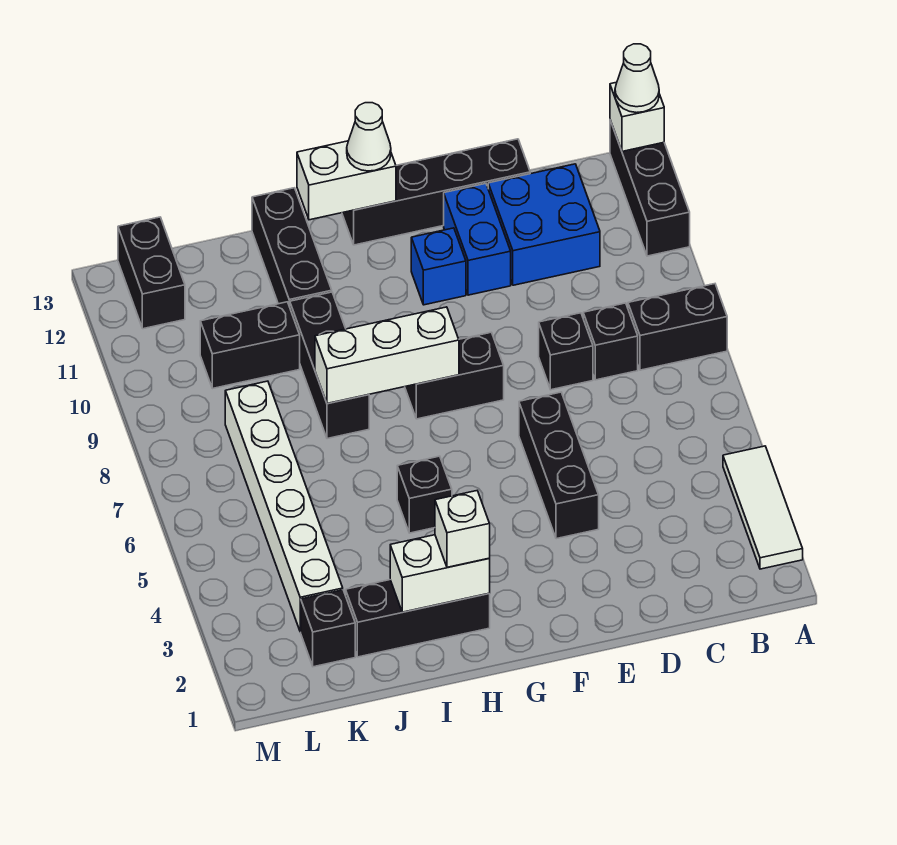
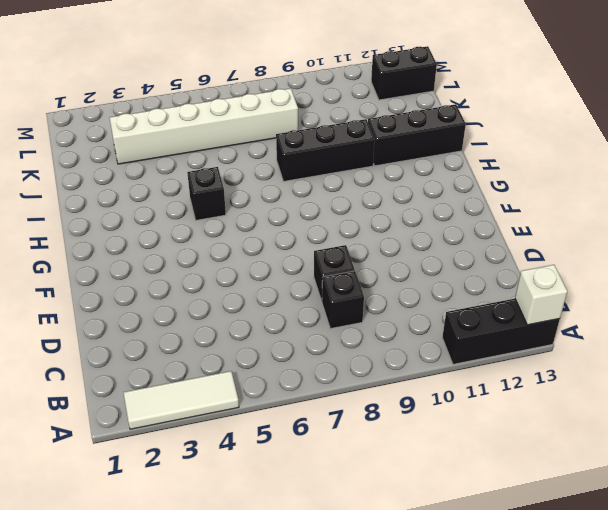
none -> black brick A8:B8 level 1
none -> blue brick C11:D12 level 1
none -> black brick D13:G13 level 1

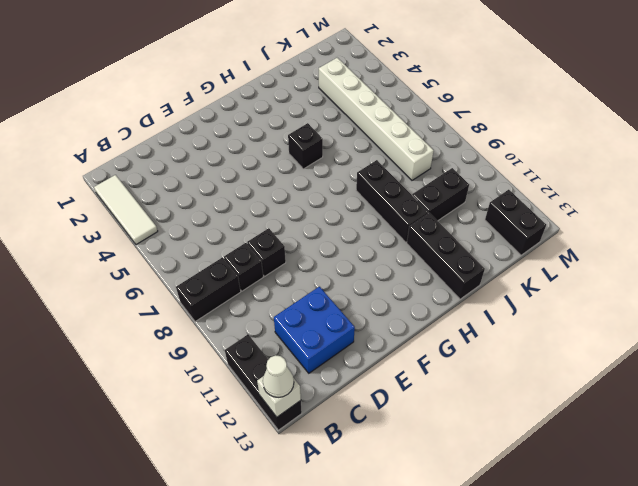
none -> black brick D13:G13 level 1
none -> black brick E4:E6 level 1
none -> blue brick E11:E12 level 1

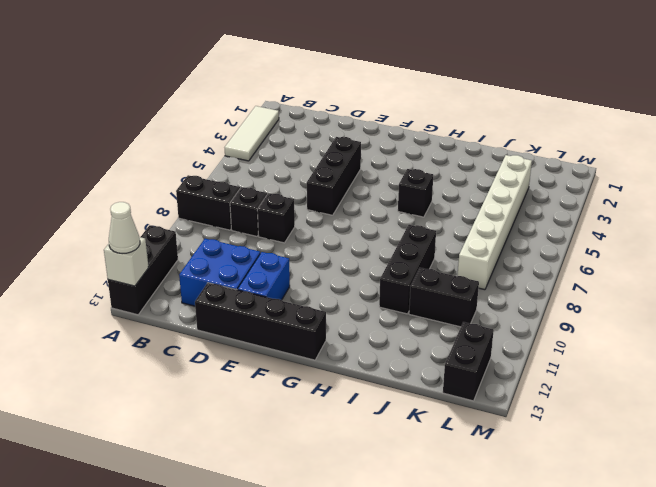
none -> black brick F8:G8 level 1
none -> blue brick F11 level 1
none -> black brick H2:J2 level 1

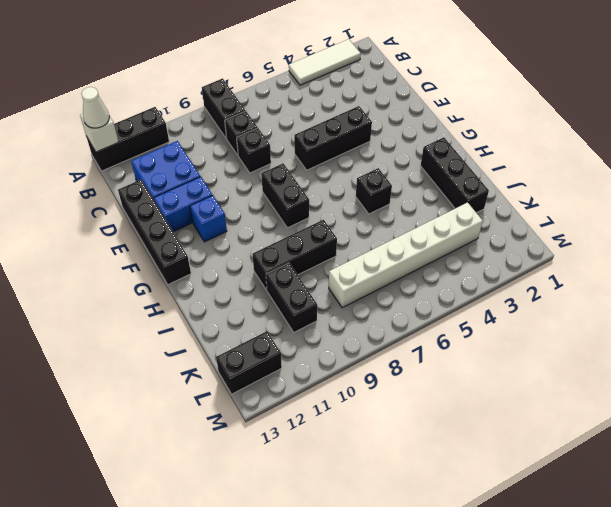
none -> black brick I11:I13 level 1
none -> black brick K2 level 1
none -> white brick G8:I8 level 2

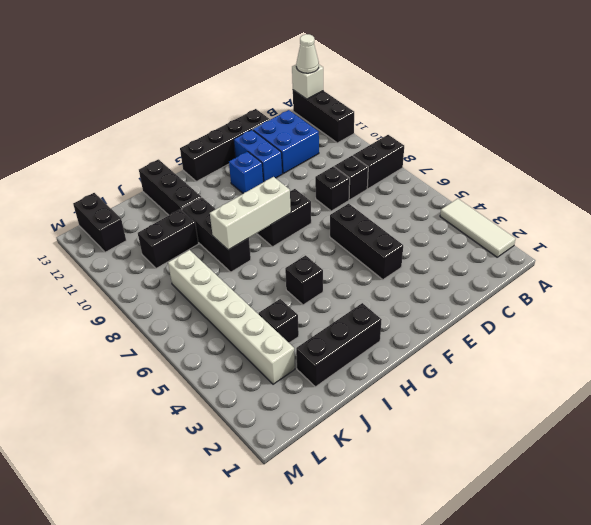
black brick J4 level 1 -> black brick K2 level 1
none -> white brick G13:H13 level 2
none -> white brick H2:I2 level 2
none -> white cone G13 level 3

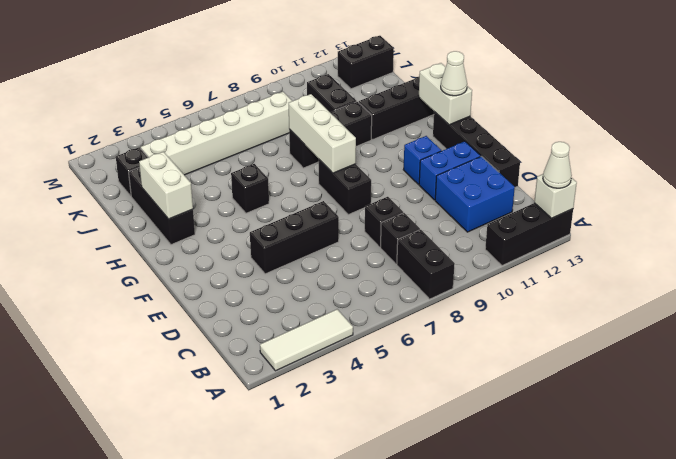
none -> white brick H2 level 3

